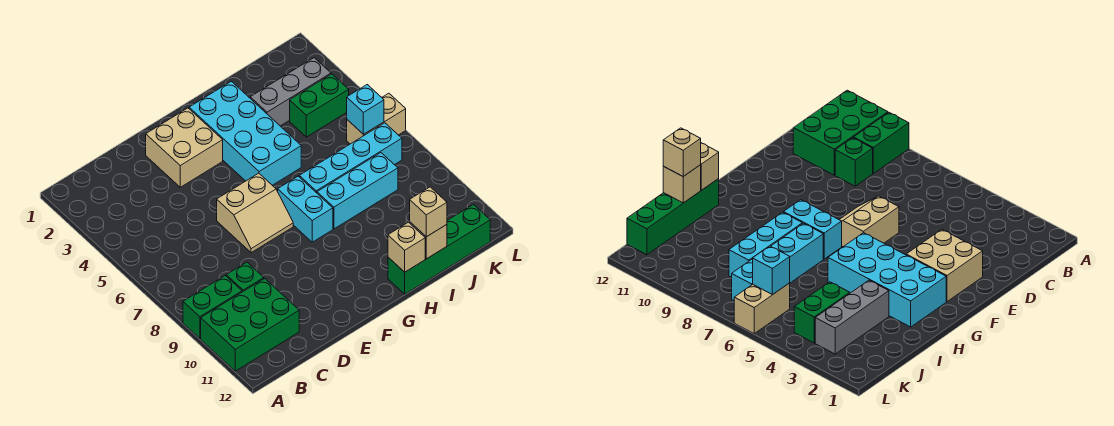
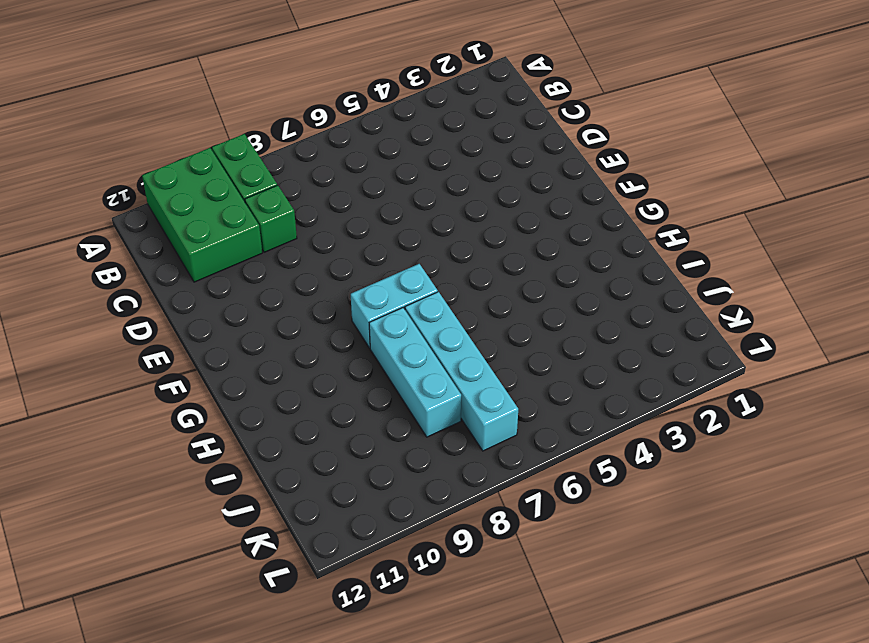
none -> tan brick E2:F3 level 1
none -> tan slope E6:F7 level 1 top 6
none -> cyan brick G2:H5 level 1

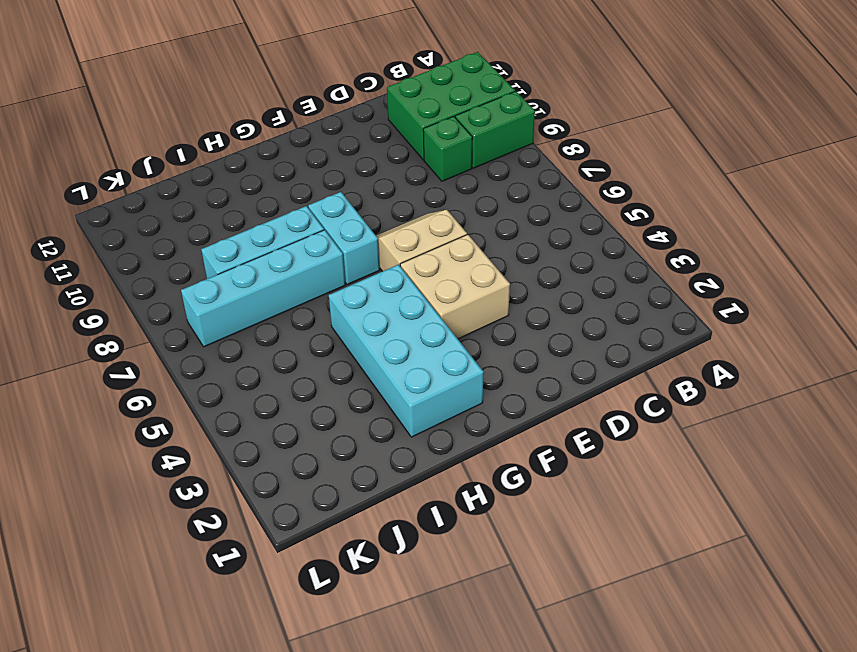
tan brick E4:F5 level 1 -> tan brick E2:F3 level 1
none -> green brick H12:K12 level 1
none -> grey brick I3:K3 level 1
none -> green brick J4:K4 level 1

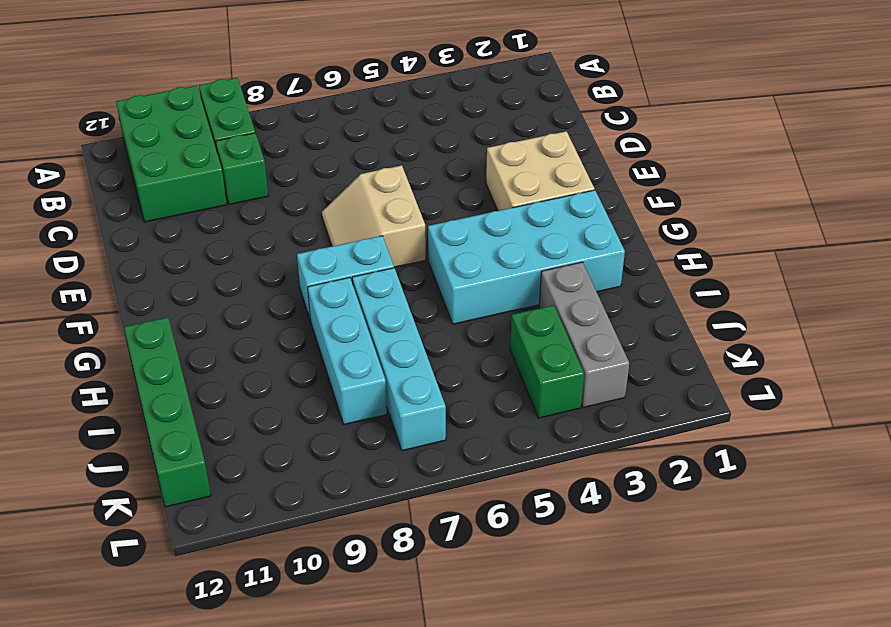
none -> tan brick K6:L6 level 1
none -> tan brick H12 level 2
none -> tan brick I12 level 2

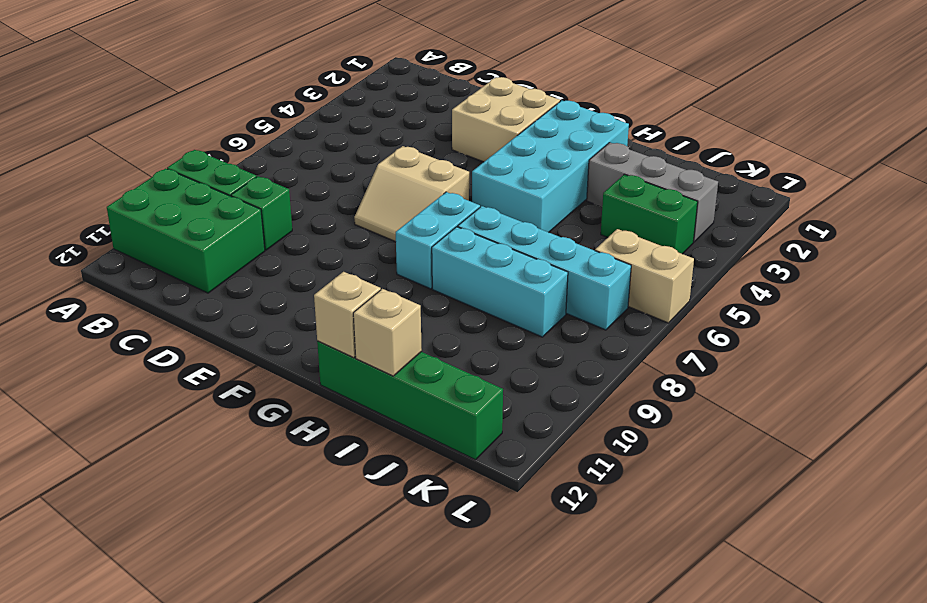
none -> cyan brick K6 level 2
none -> tan brick I12 level 3

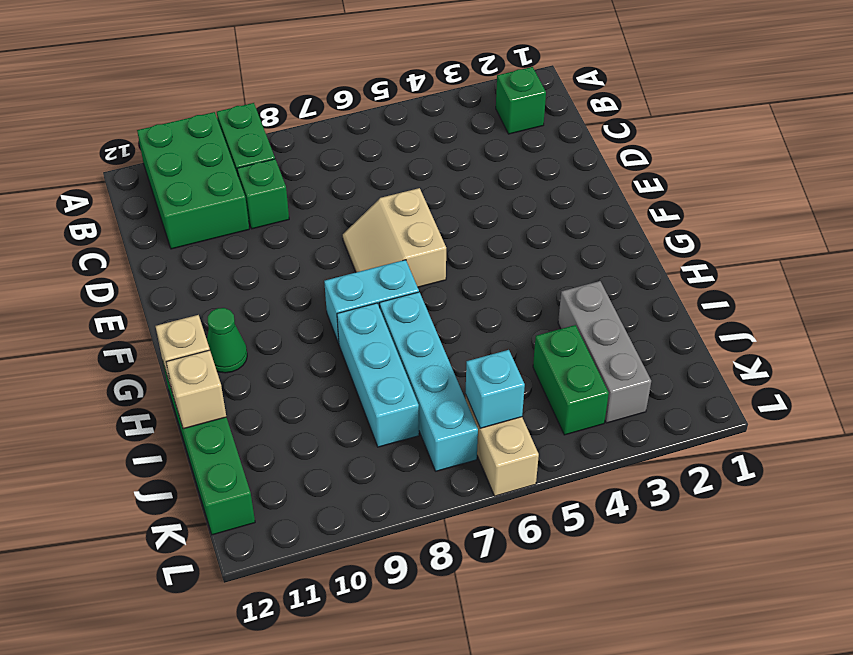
green brick B2 level 1 -> none
green cone G11 level 1 -> none
none -> tan brick E2:F3 level 1
none -> cyan brick G2:H5 level 1
none -> tan brick I12 level 3

